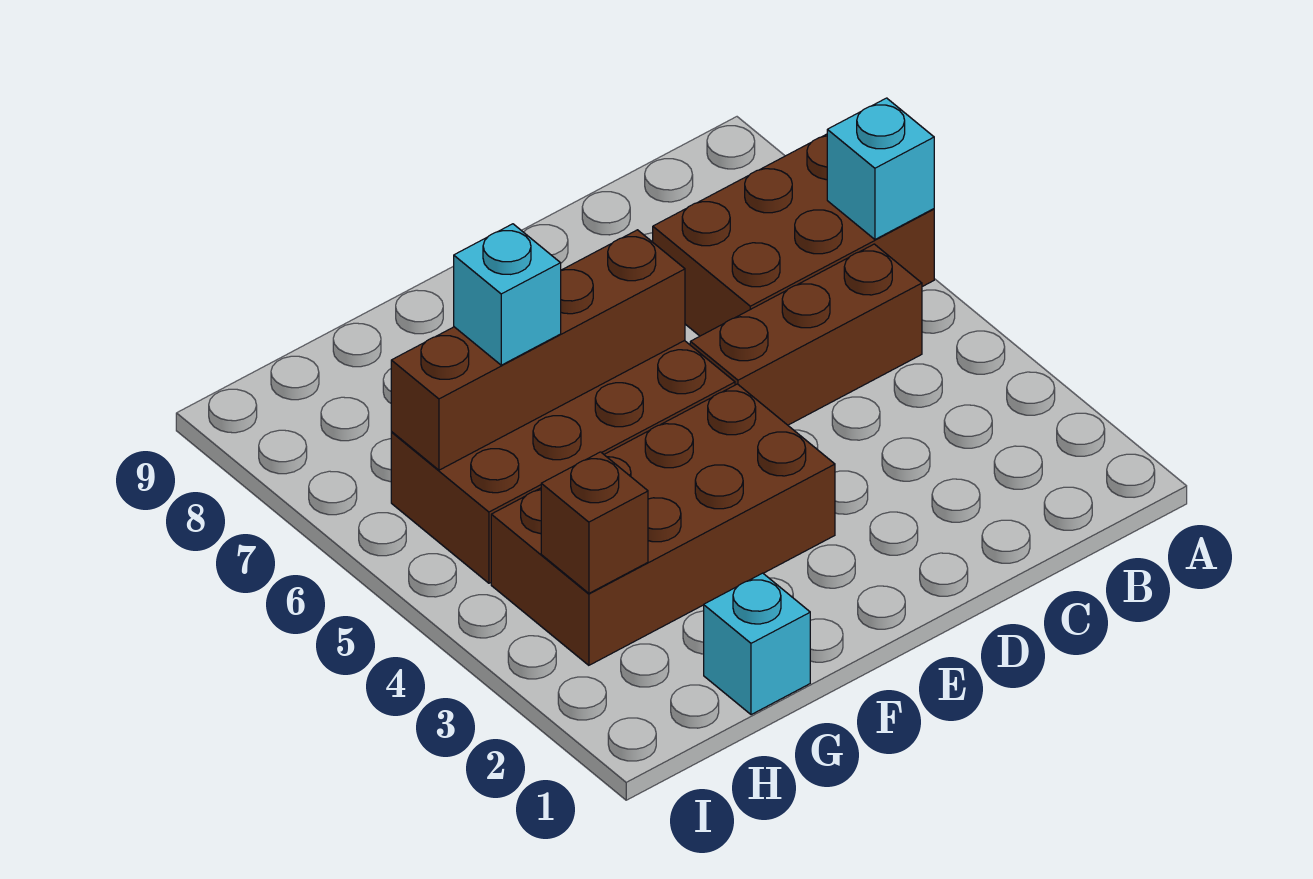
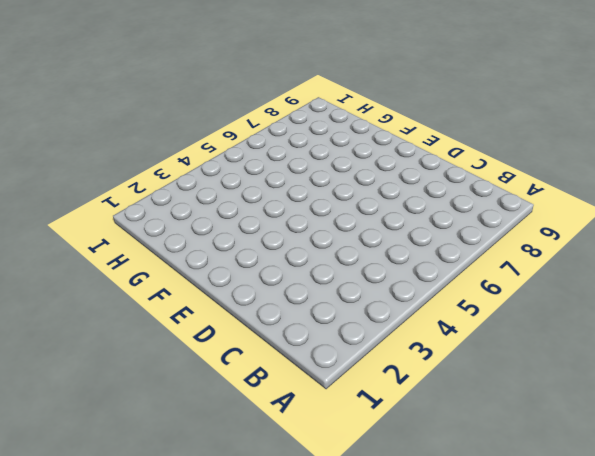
none -> brown brick A6:C7 level 1
none -> brown brick B5:D5 level 1

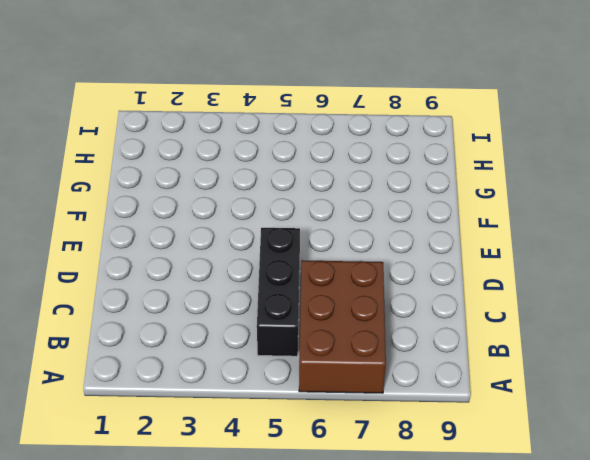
black brick B5:D5 level 1 -> brown brick B5:D5 level 1
none -> brown brick E3:H4 level 1
none -> brown brick E5:H6 level 1

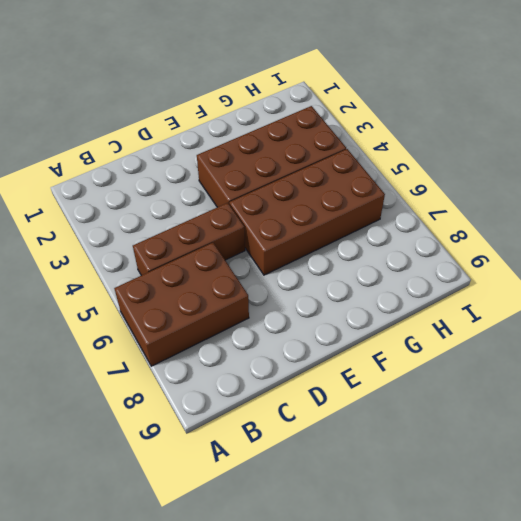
none -> cyan brick G1 level 1
none -> cyan brick A6 level 2

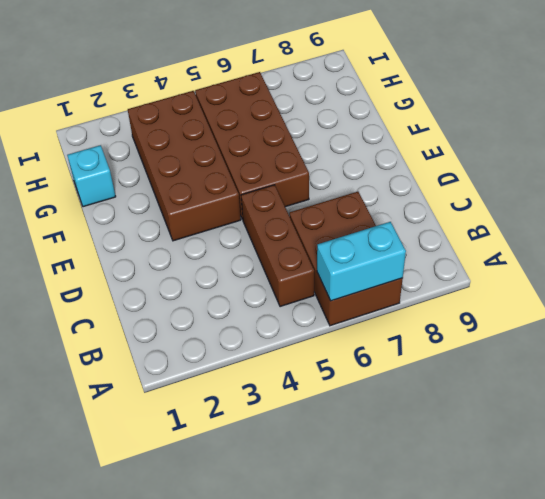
cyan brick A6:A7 level 2 -> cyan brick A6 level 2
none -> brown brick E6:H6 level 2
none -> brown brick H3 level 2

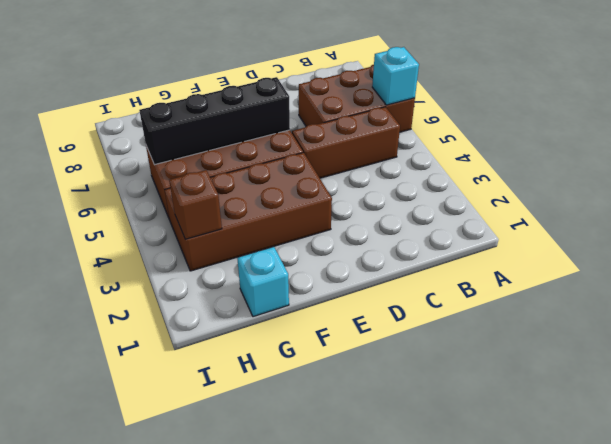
black brick E6:H6 level 2 -> brown brick E6:H6 level 2
none -> cyan brick G6 level 3

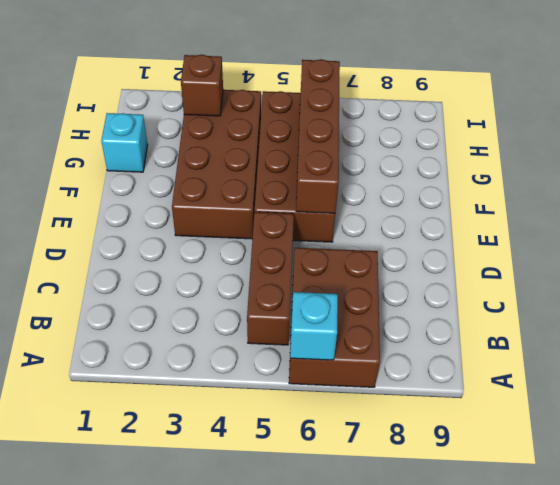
none -> cyan brick G6 level 3

